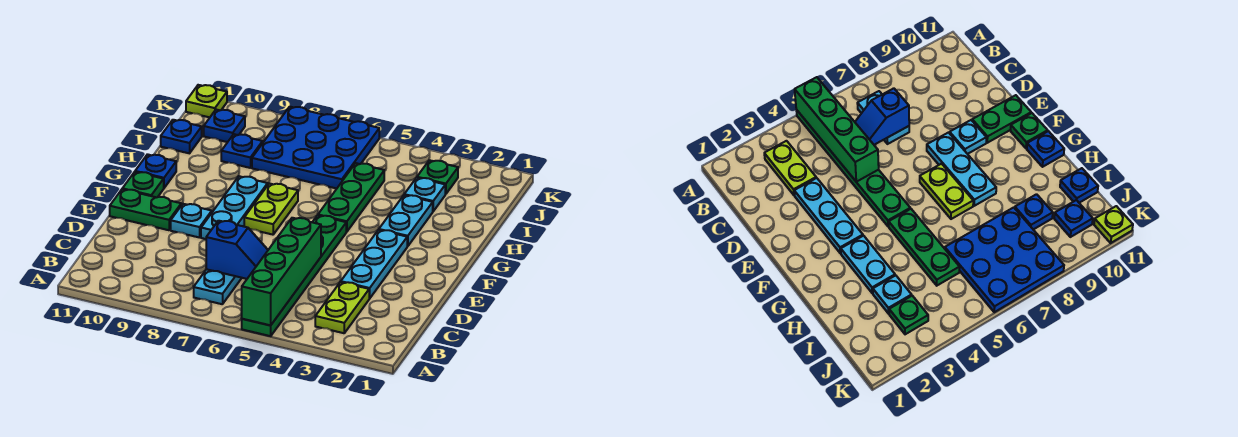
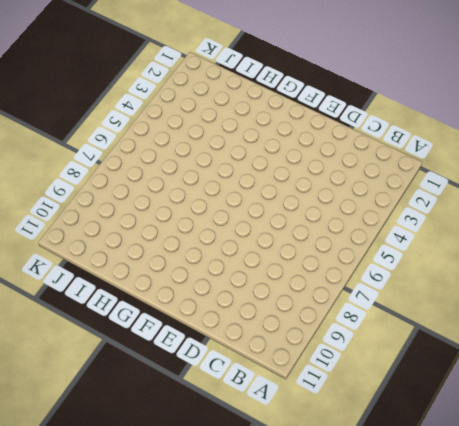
none -> green plate A5:F5 level 1
none -> lime plate B3:C3 level 1
none -> cyan plate B7:C7 level 1

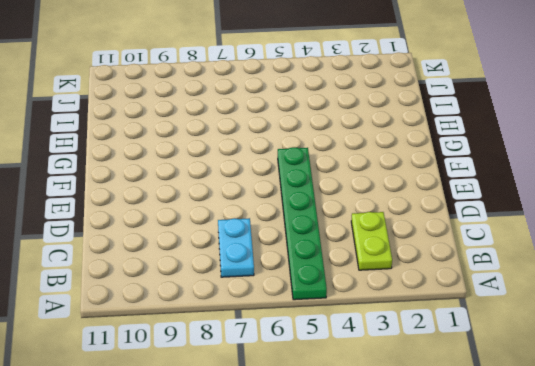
none -> cyan plate D3:F3 level 1
none -> cyan plate E8:G8 level 1
none -> cyan plate E9 level 1

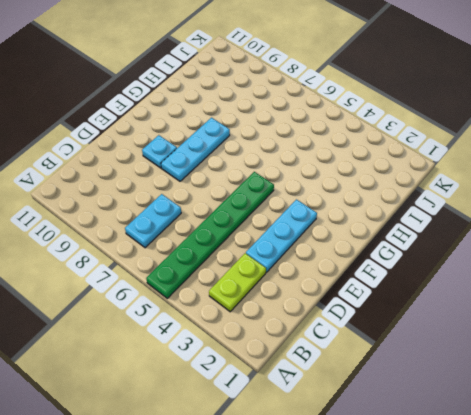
none -> green plate E10:E11 level 1
none -> lime plate F7:G7 level 1
none -> green plate F11 level 1

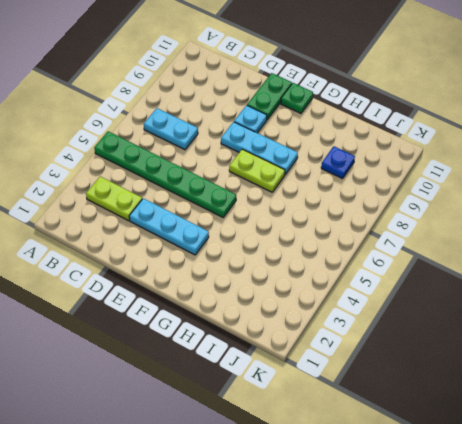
none -> cyan plate G3:H3 level 1
none -> green plate G5:I5 level 1
none -> blue plate G11 level 1

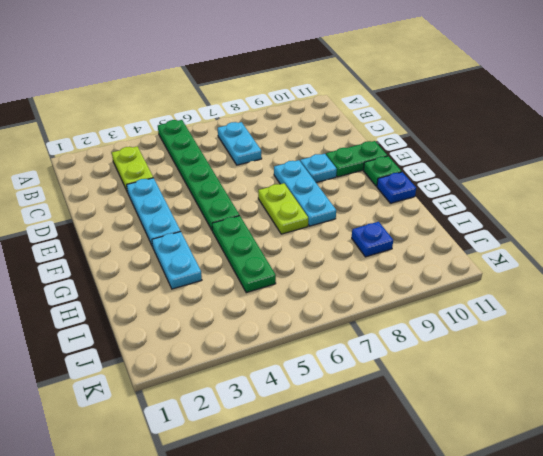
none -> cyan plate I3 level 1
none -> blue plate I6:K8 level 1
none -> blue plate I11 level 1

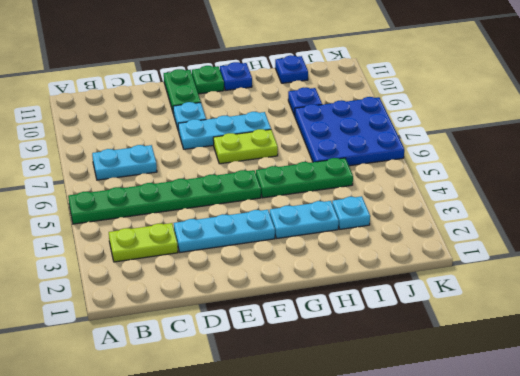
none -> green plate J3 level 1
none -> blue plate J10 level 1
none -> lime plate K11 level 1

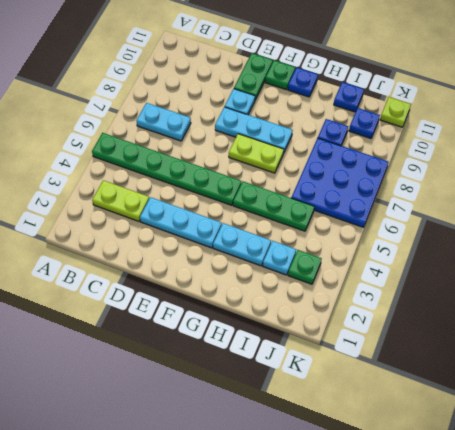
none -> green brick A5:D5 level 2
none -> blue slope C6:C7 level 2 top 7

